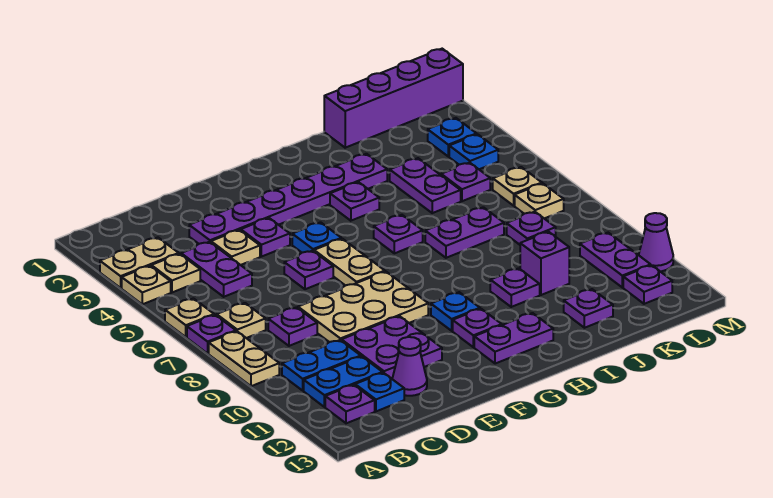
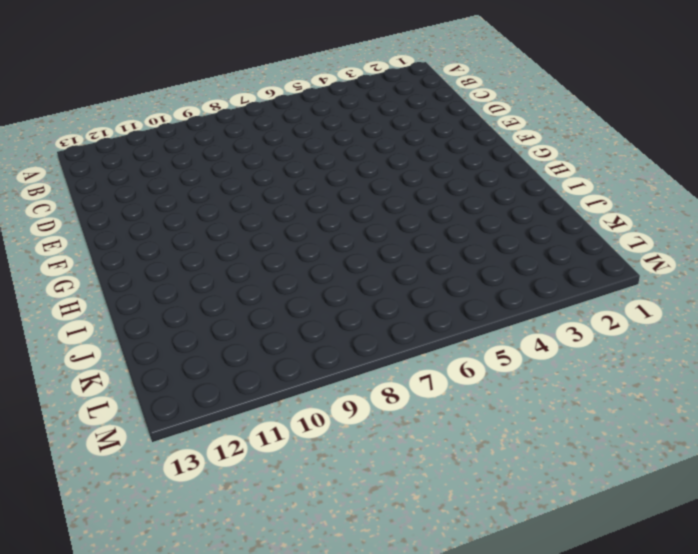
none -> tan plate A3:B3 level 1
none -> tan plate A4 level 1
none -> tan plate A6 level 1
none -> purple plate A7 level 1

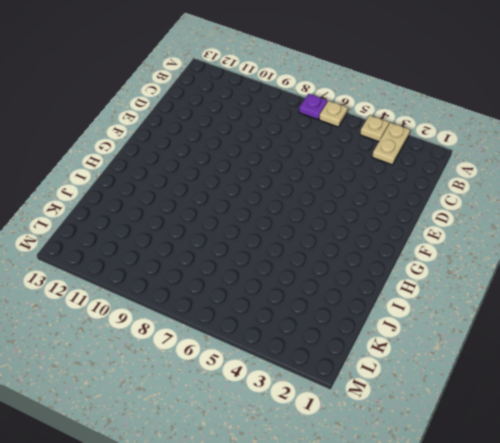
none -> tan plate A8:A9 level 1
none -> tan plate B4 level 1
none -> tan plate B7 level 1
none -> blue plate B10:C10 level 1

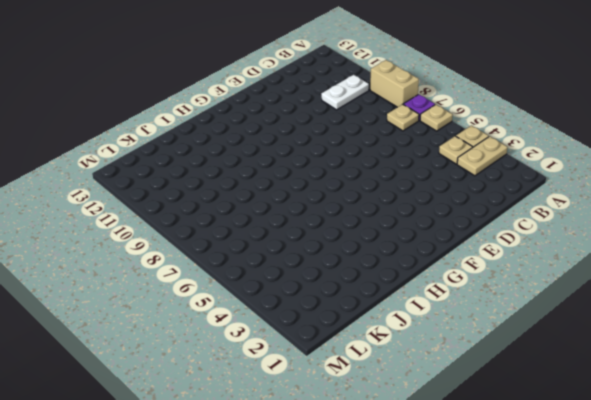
tan brick A8:A9 level 1 -> tan plate A8:A9 level 1
white plate B10:C10 level 1 -> blue plate B10:C10 level 1
none -> blue plate B11:C11 level 1
none -> purple plate B12 level 1
none -> purple plate C4:C5 level 1
none -> purple plate C8 level 1

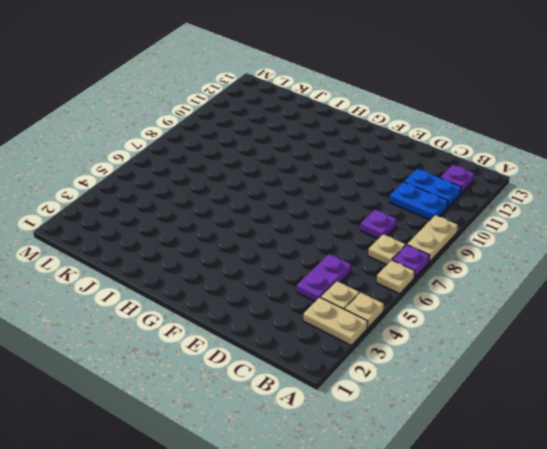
none -> blue plate C12 level 1
none -> purple plate D3:I3 level 1
none -> tan plate D4 level 1
none -> tan plate D8:F9 level 1

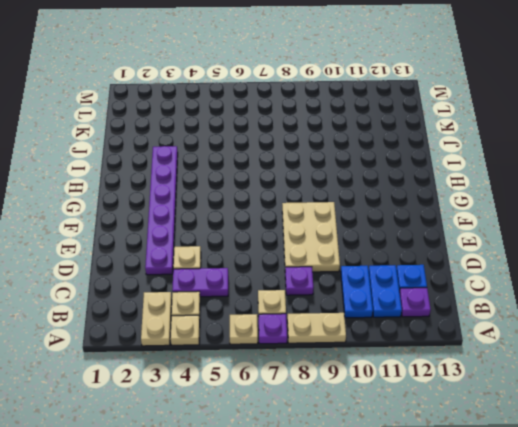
none -> purple plate D10:E11 level 1
none -> purple cone D12 level 1
none -> purple plate E4 level 1
none -> purple plate E6 level 1

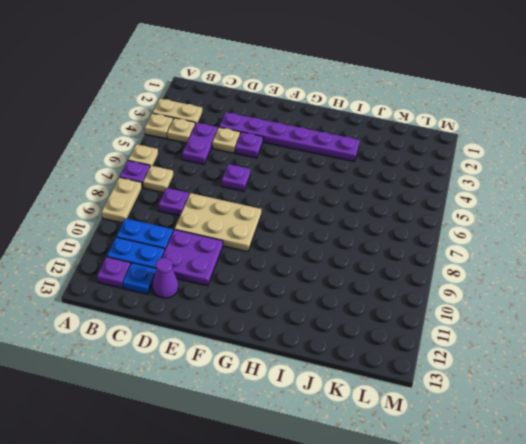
none -> blue plate F5 level 1
none -> tan plate F6:F7 level 1
none -> blue plate G10 level 1
none -> purple plate G11 level 1

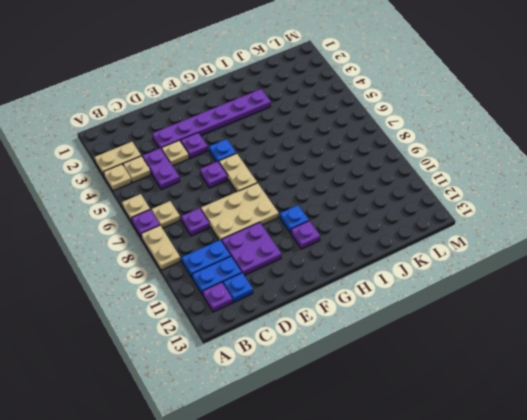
none -> purple cone D12 level 1
none -> purple plate G12:H12 level 1
none -> purple plate H4 level 1
none -> purple plate H6 level 1

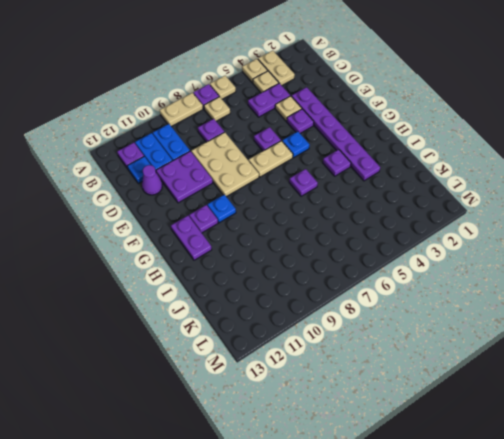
none -> purple plate I7:J7 level 1
none -> purple plate I10 level 1
none -> purple brick J1:M1 level 1
none -> purple plate J4:J5 level 1

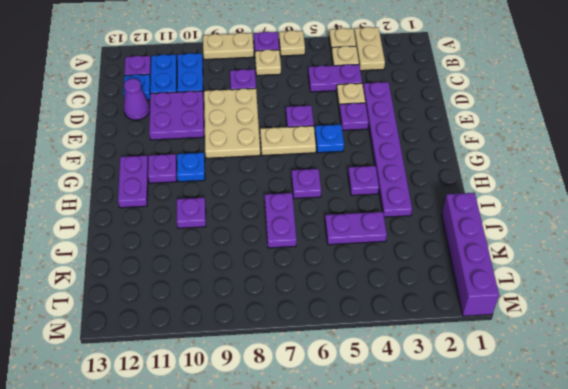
none -> purple brick J10 level 1
none -> purple plate J12 level 1
none -> purple plate K5 level 1
none -> purple plate K8 level 1

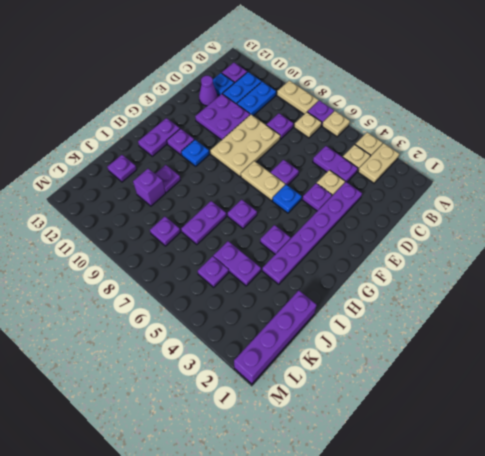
none -> blue plate L3 level 1
none -> blue plate L4 level 1
none -> tan plate L6 level 1
none -> tan plate L7 level 1

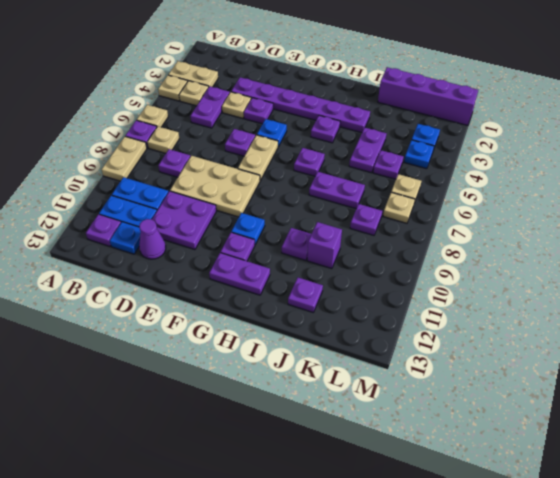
none -> purple plate L10:L11 level 1
none -> purple plate L12 level 1
none -> purple cone M11 level 1

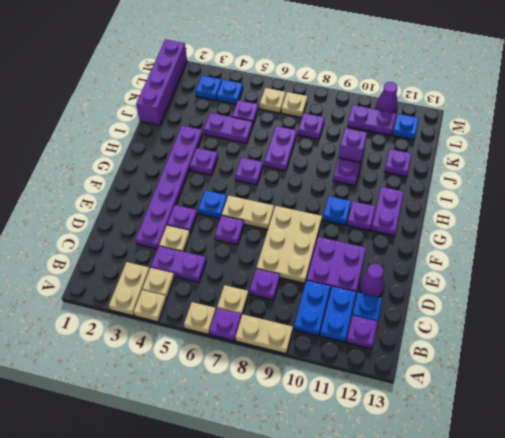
blue plate L12 level 1 -> purple plate L12 level 1

